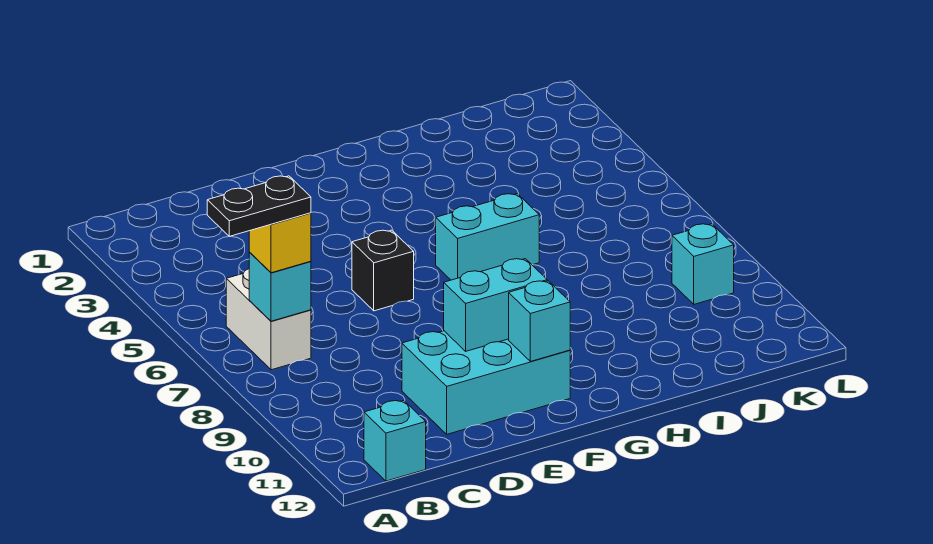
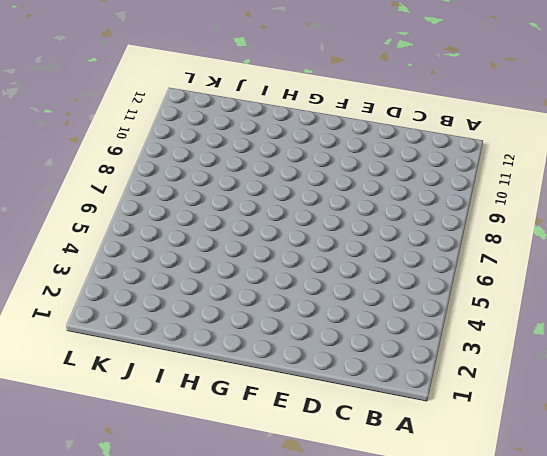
none -> white brick B6:B7 level 1
none -> cyan brick B12 level 1

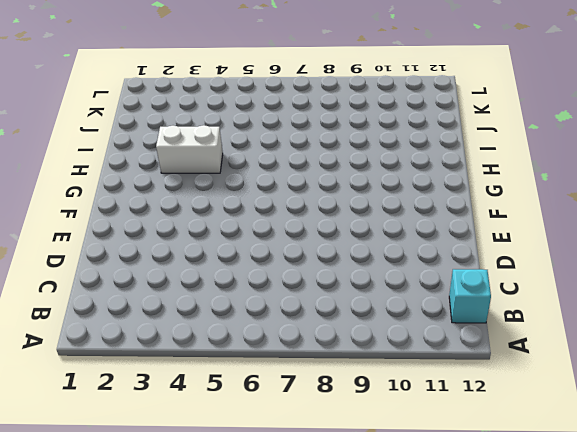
white brick H3:H4 level 1 -> white brick B6:B7 level 1
none -> cyan brick D10:F11 level 1
none -> black brick E6 level 1

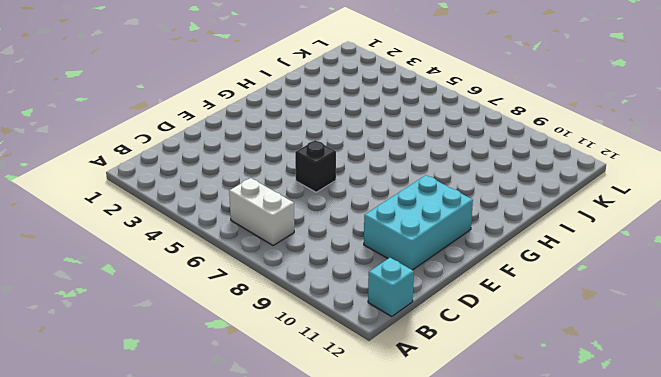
none -> cyan brick G6:H6 level 1
none -> cyan brick K9 level 1

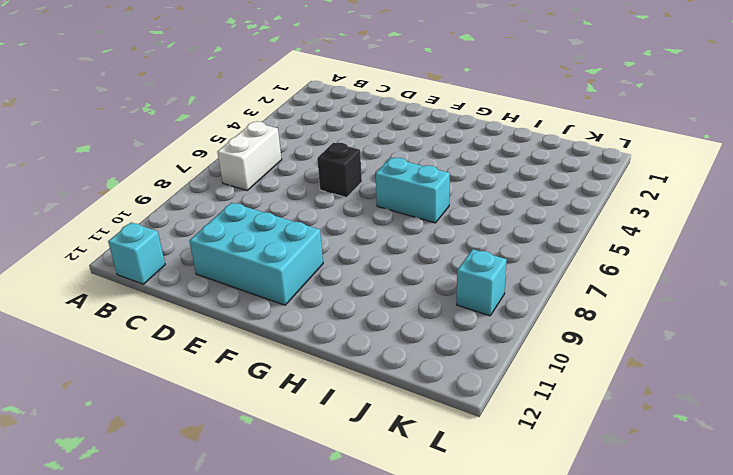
none -> cyan brick B7 level 2
none -> cyan brick E10:F10 level 2

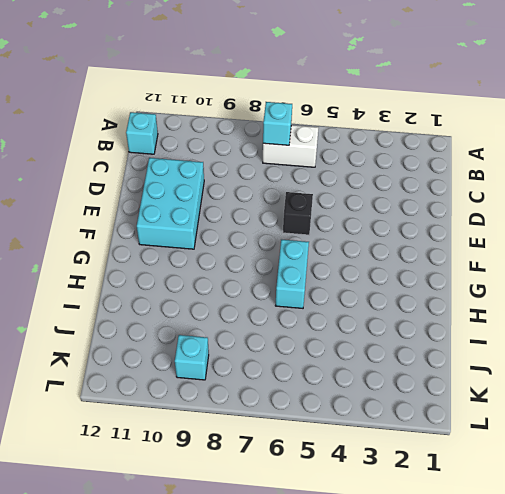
none -> cyan brick E10:F10 level 2
none -> cyan brick F11 level 2

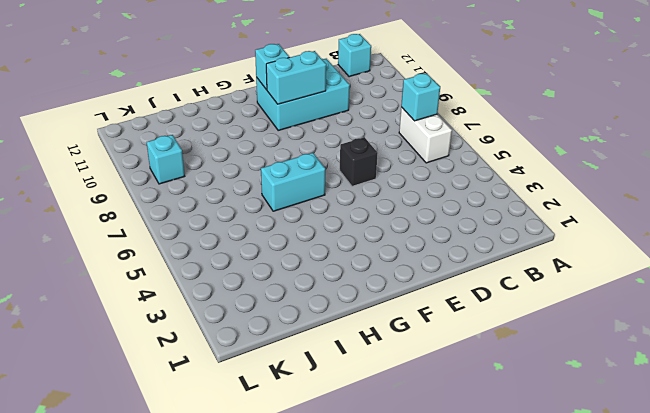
none -> yellow brick B7 level 3
none -> black plate A7:B7 level 4

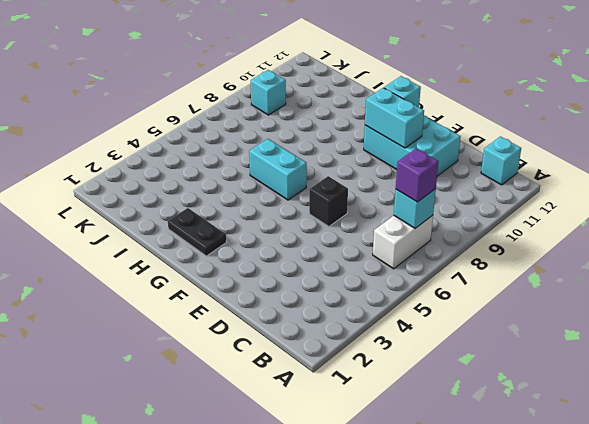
purple brick B7 level 3 -> yellow brick B7 level 3
black plate G2:H2 level 1 -> black plate A7:B7 level 4

